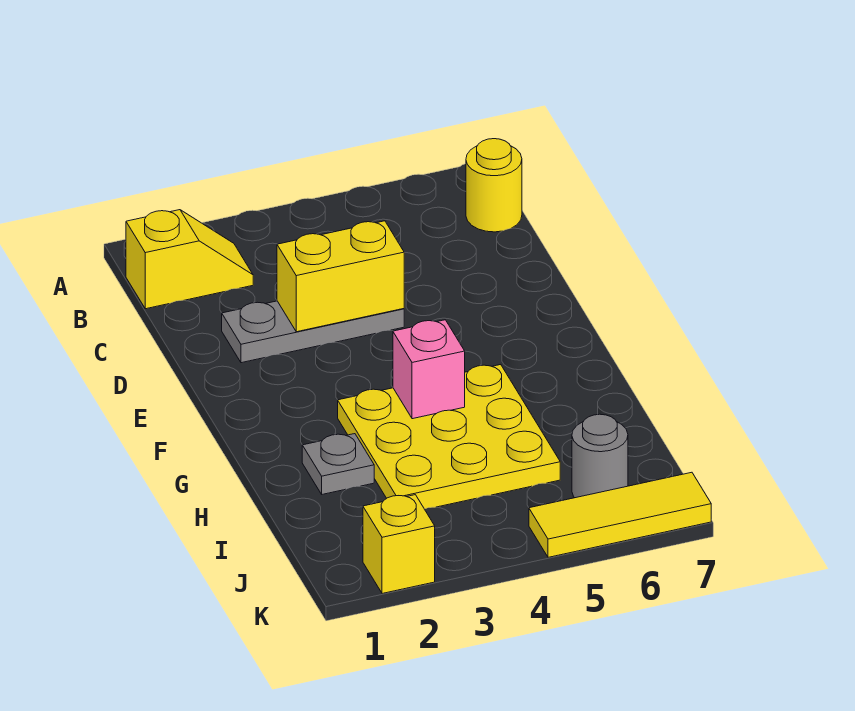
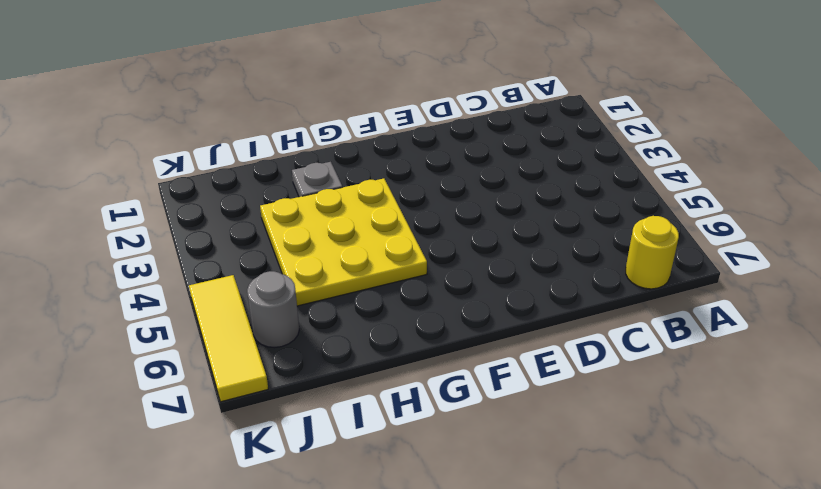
none -> yellow slope B1:B2 level 1 top 1
none -> grey plate D2:D4 level 1

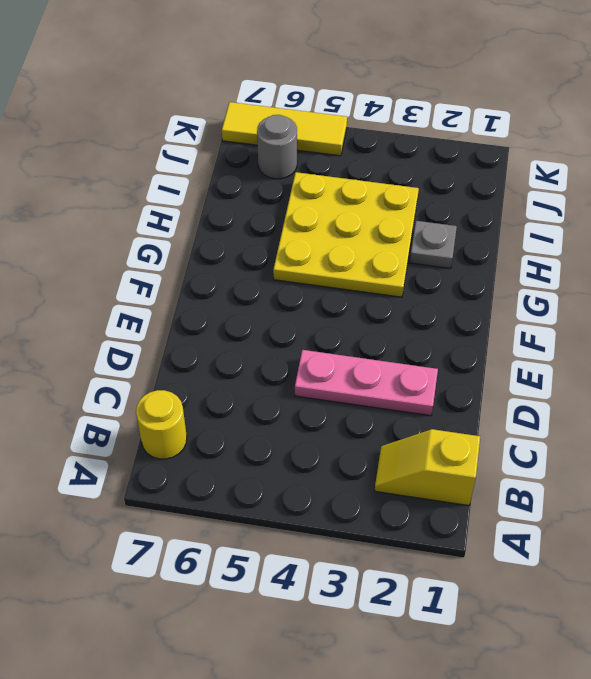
pink plate D2:D4 level 1 -> grey plate D2:D4 level 1
none -> yellow brick K2 level 1
none -> yellow brick D3:D4 level 2

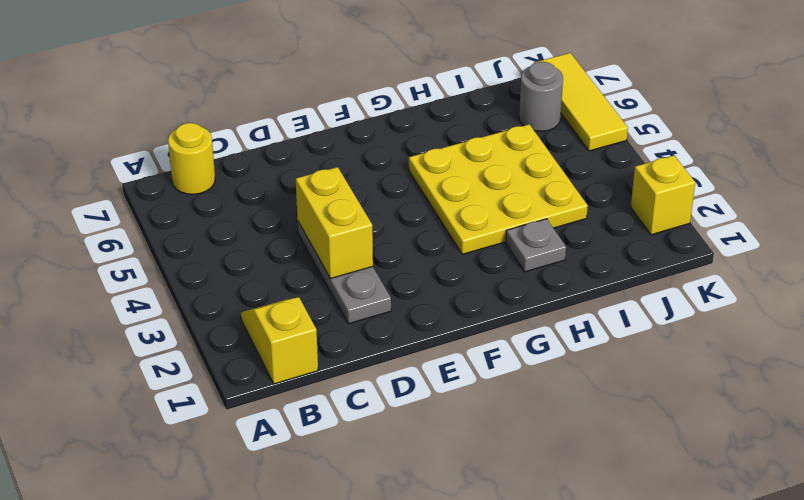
none -> pink brick G4 level 2

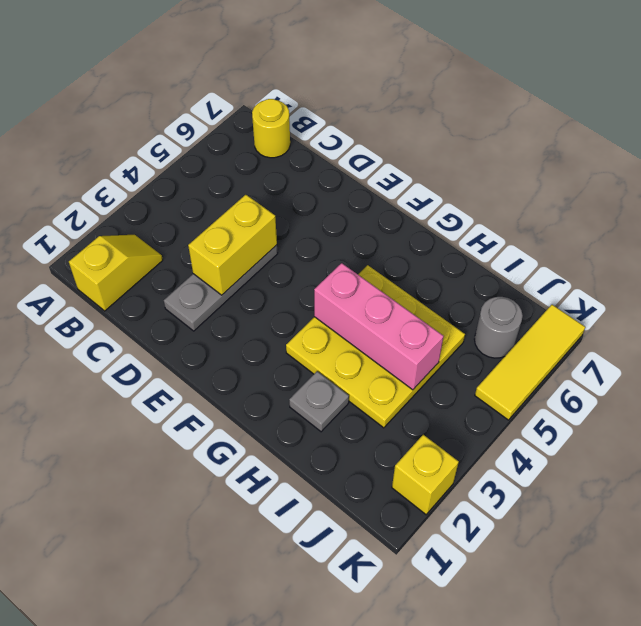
pink brick G4:I4 level 2 -> pink brick G4 level 2

